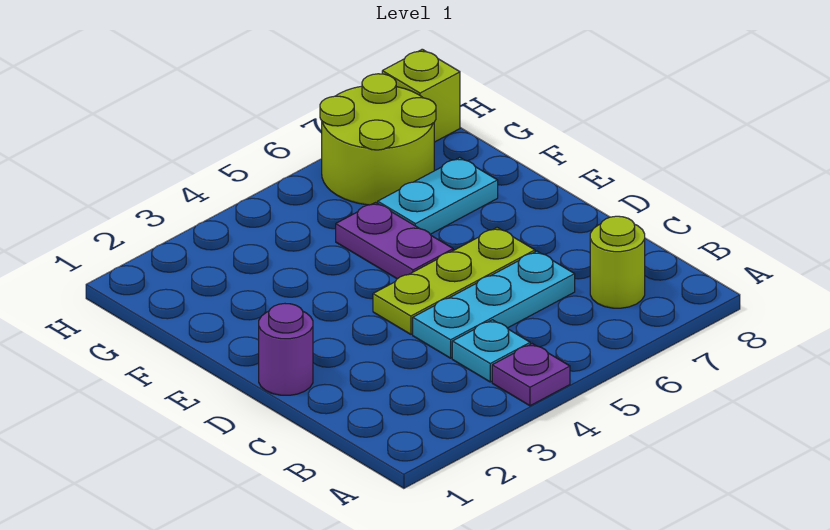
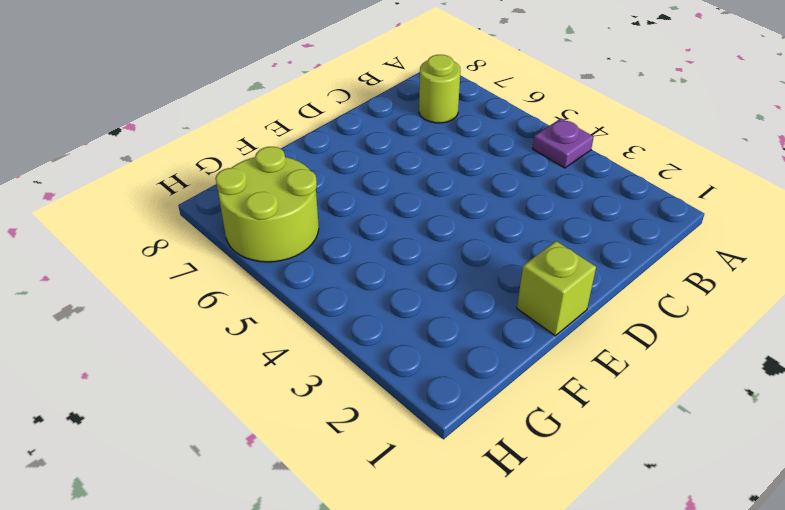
lime brick E1 level 1 -> lime brick H8 level 1
none -> cyan plate B4 level 1
none -> cyan plate C4:C6 level 1

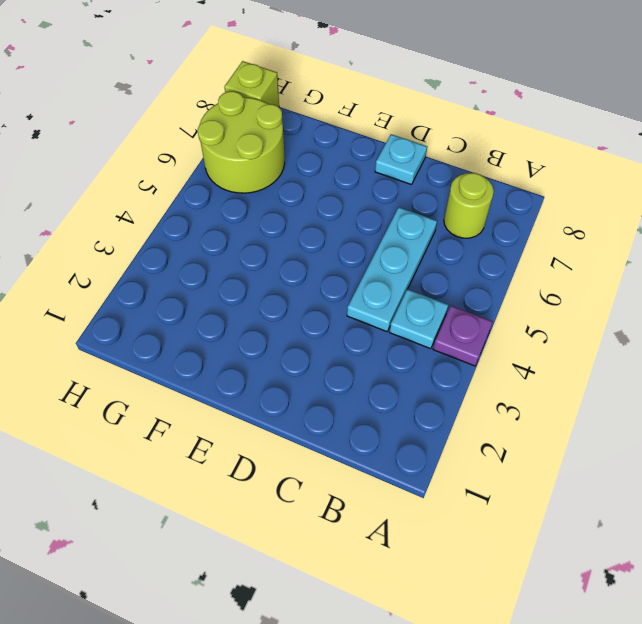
cyan plate D8 level 1 -> none
none -> purple round brick D1 level 1
none -> lime plate D4:D6 level 1

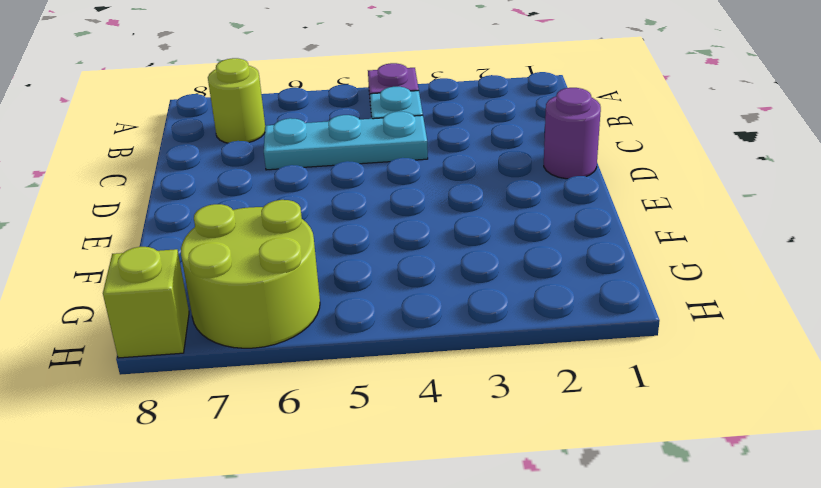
none -> lime plate D4:D6 level 1
none -> purple plate E5:F5 level 1

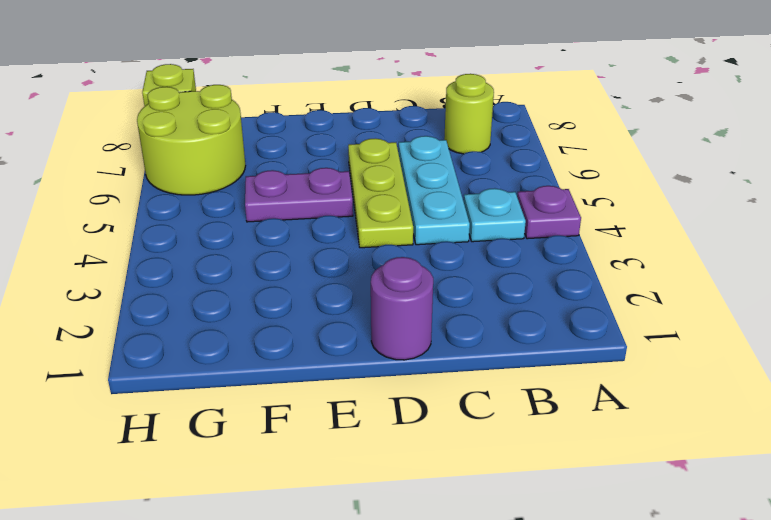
none -> cyan plate F6:F7 level 1

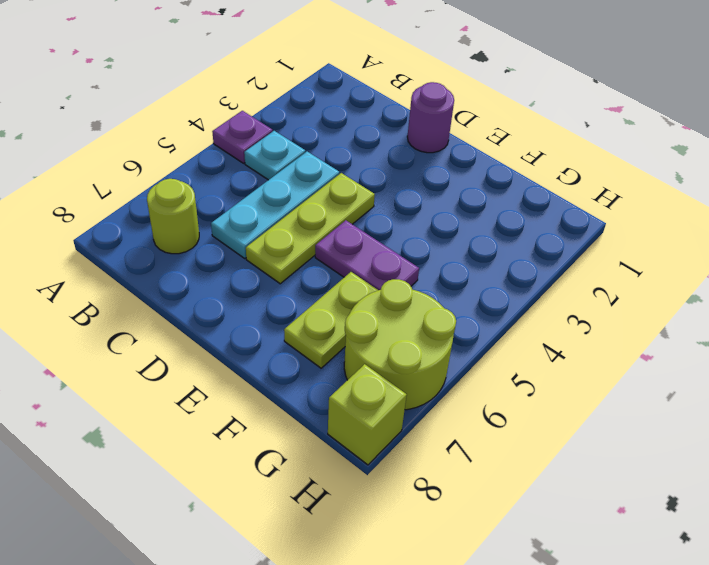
lime plate F6:F7 level 1 -> cyan plate F6:F7 level 1

